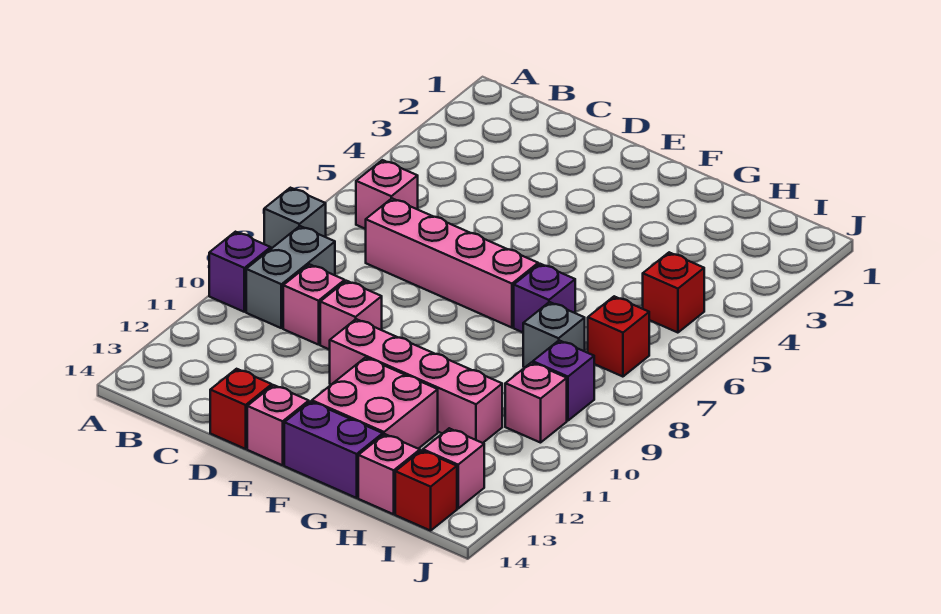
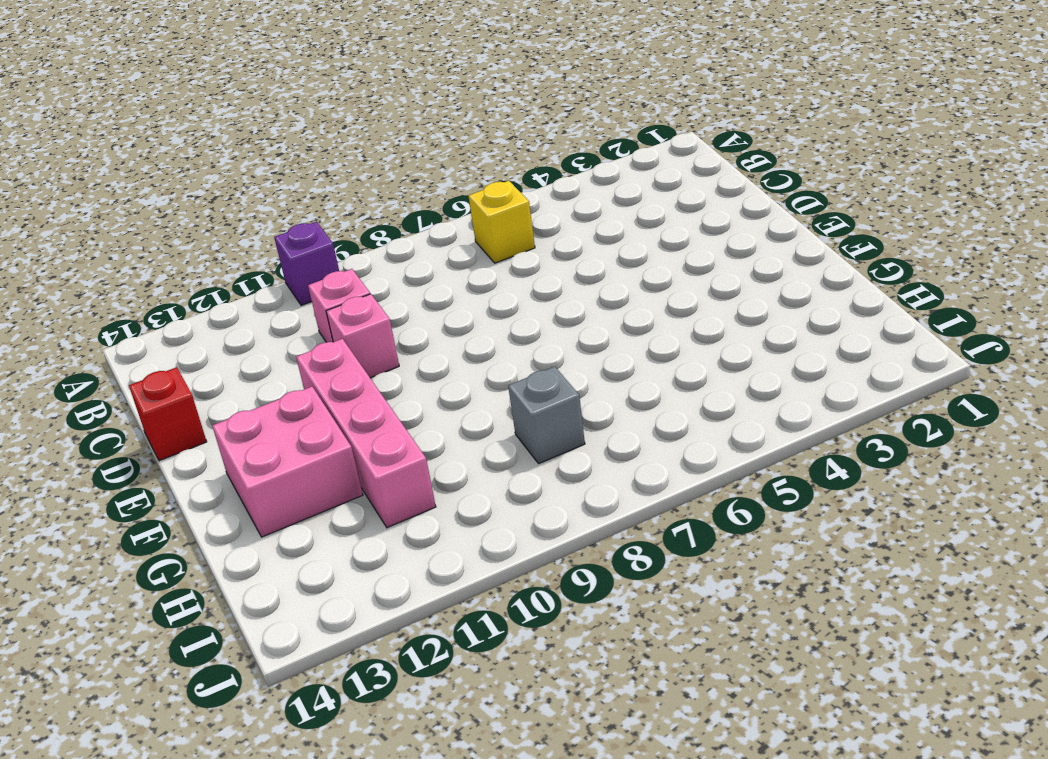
yellow brick B6 level 1 -> pink brick B6 level 1
none -> grey brick A8 level 1
none -> grey brick B9:B10 level 1
none -> pink brick C7:F7 level 1

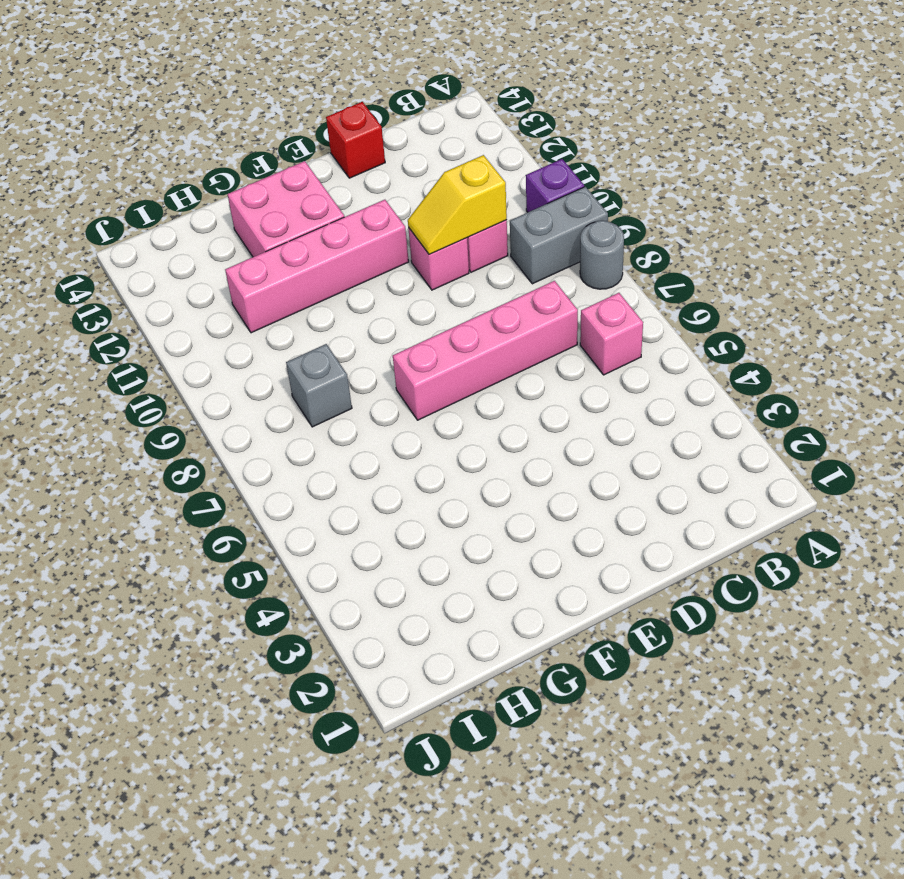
grey round brick A8 level 1 -> grey brick A8 level 1
grey brick A9:B9 level 1 -> grey brick B9:B10 level 1
yellow slope C10:D10 level 2 top C -> none
none -> pink brick E14 level 1
none -> purple brick F14:G14 level 1
none -> purple brick G7 level 1

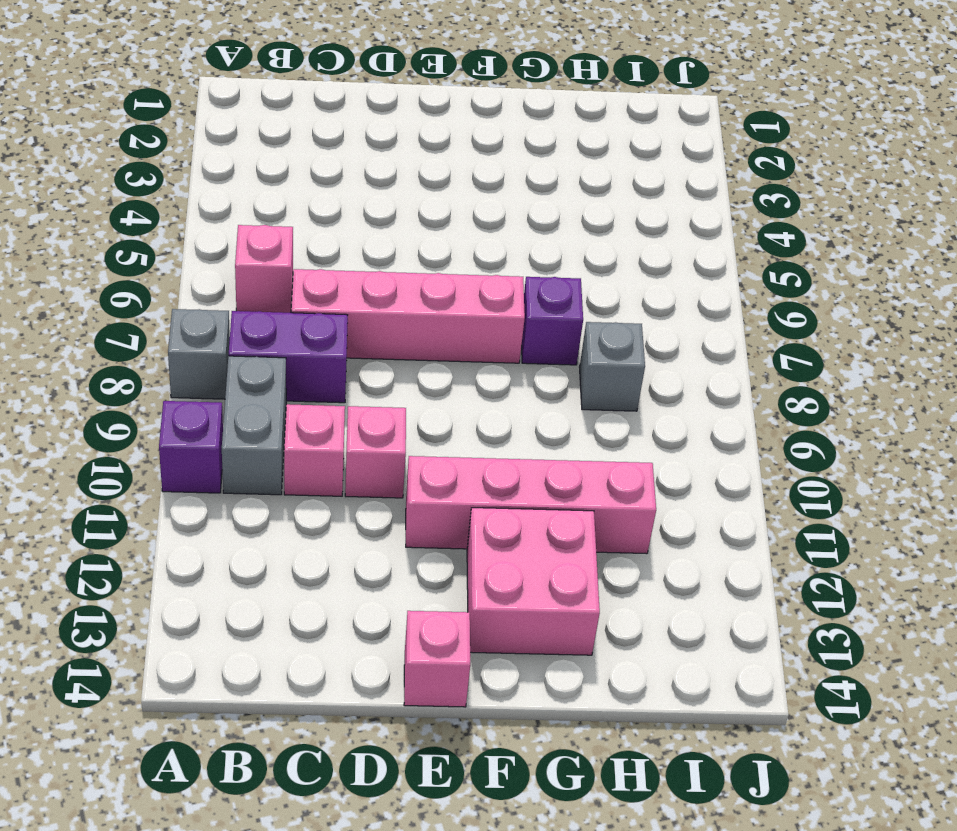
purple brick B8:C8 level 1 -> purple brick F14:G14 level 1
none -> red brick D14 level 1
none -> pink brick H14 level 1
none -> red brick I5 level 1

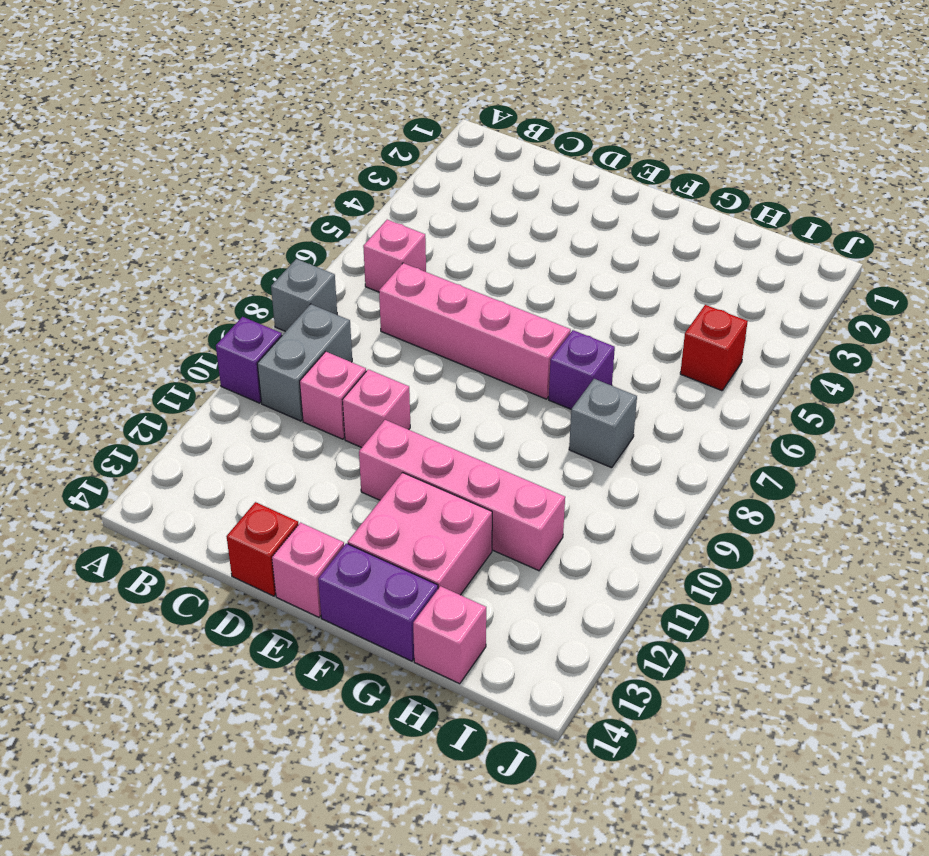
none -> red brick I7 level 1
none -> purple brick I9 level 1
none -> pink brick I10 level 1

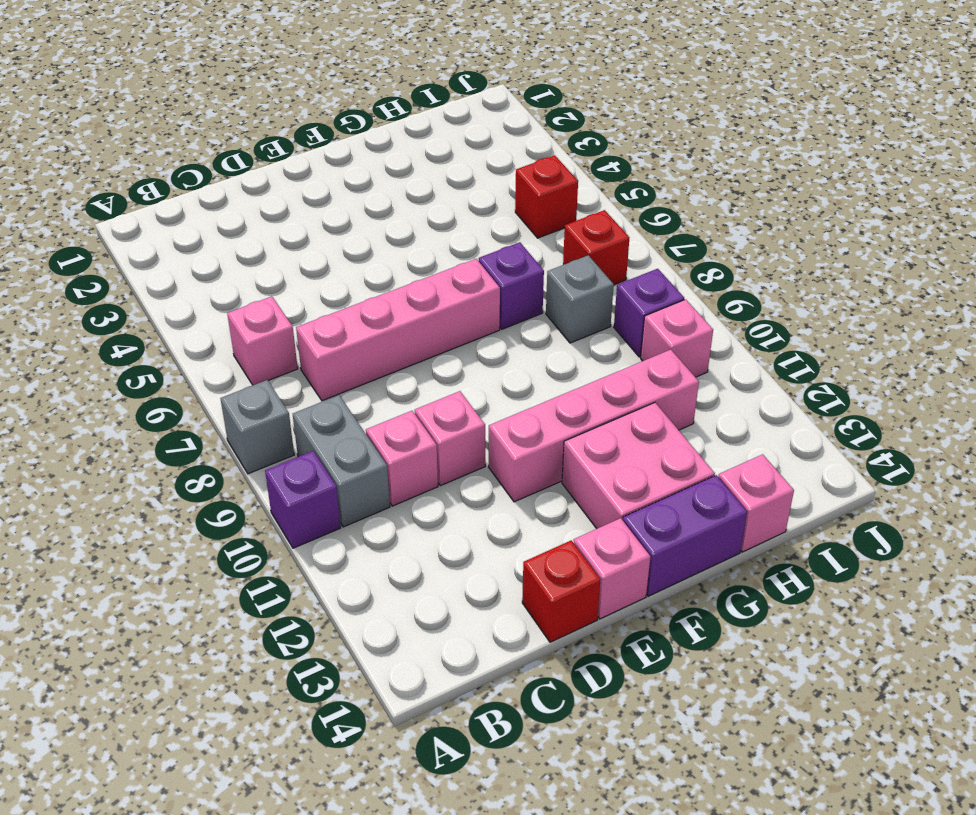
none -> pink brick I13 level 1
none -> red brick I14 level 1

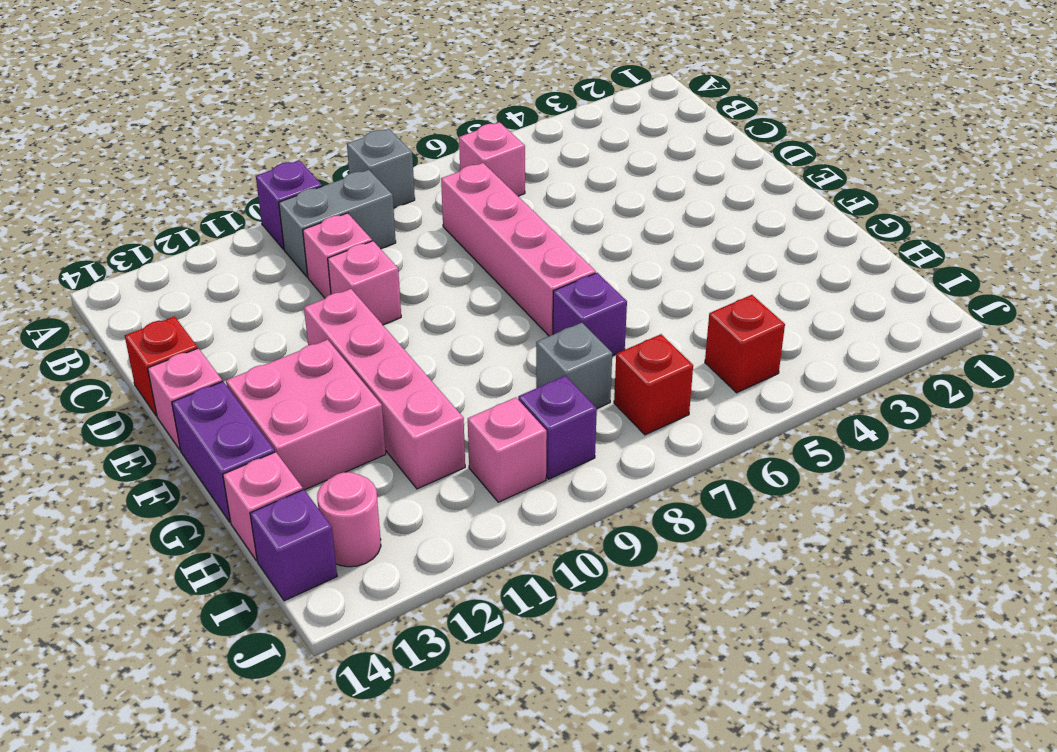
pink round brick I13 level 1 -> pink brick I13 level 1
purple brick I14 level 1 -> red brick I14 level 1

